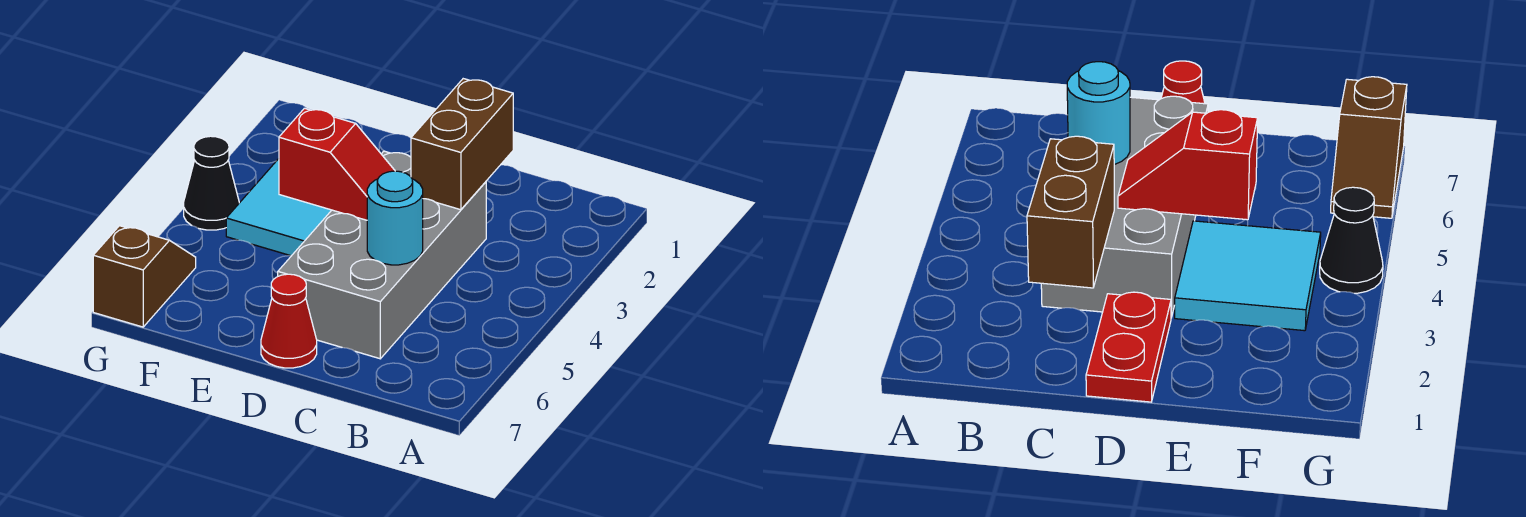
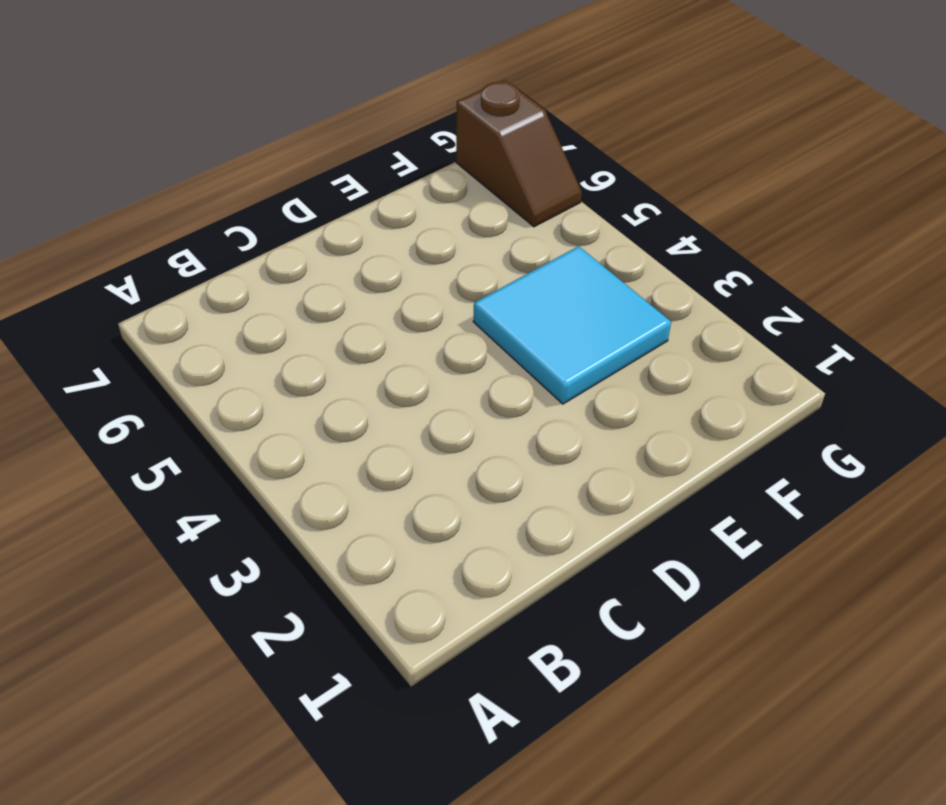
none -> grey brick C3:D6 level 1
none -> red plate D1:D2 level 1

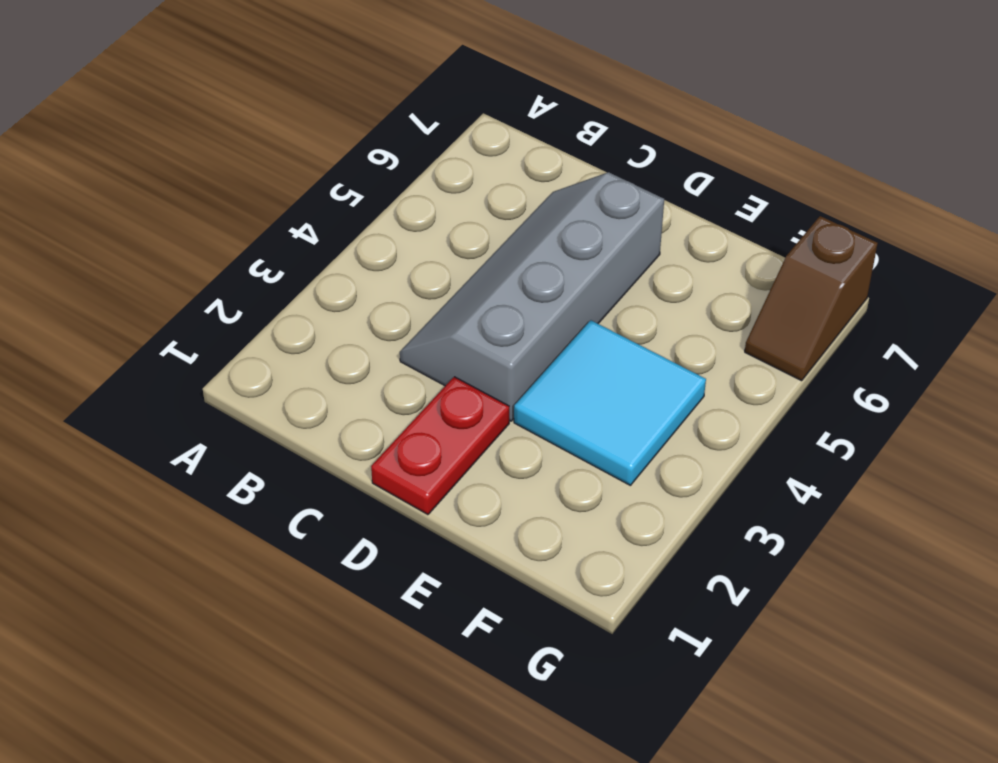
grey slope C3:D6 level 1 top D -> grey brick C3:D6 level 1
none -> red cone D7 level 1
none -> black cone G4 level 1

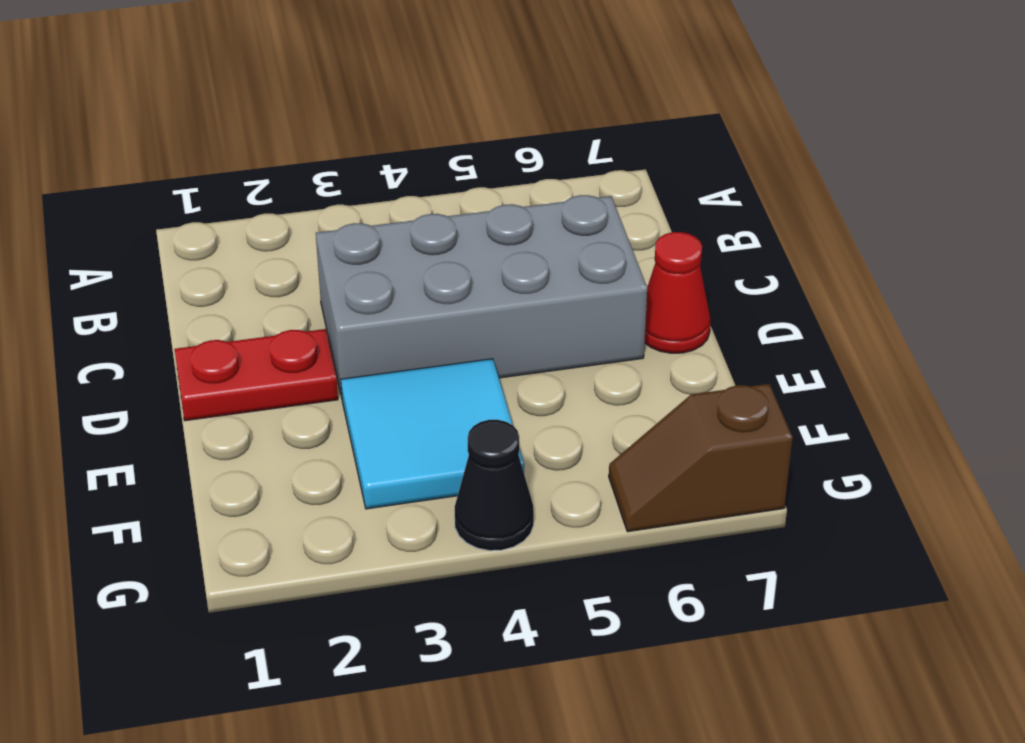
none -> brown brick C2:C3 level 2
none -> cyan round brick C5 level 2

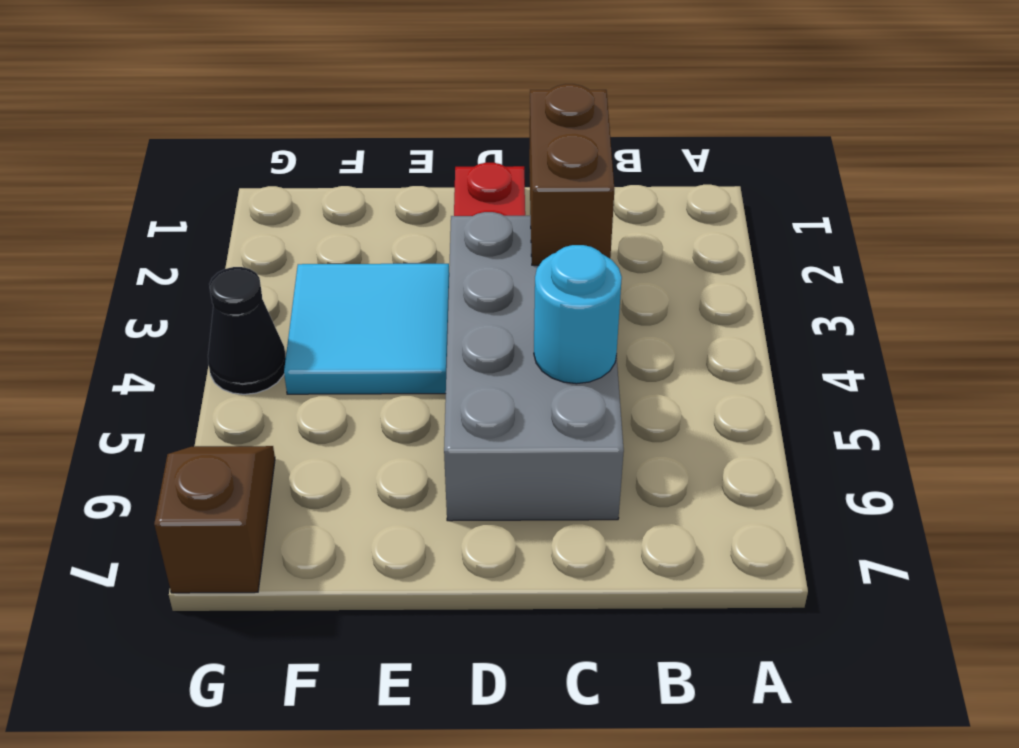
none -> red cone D7 level 1
none -> red slope D4:E4 level 2 top E

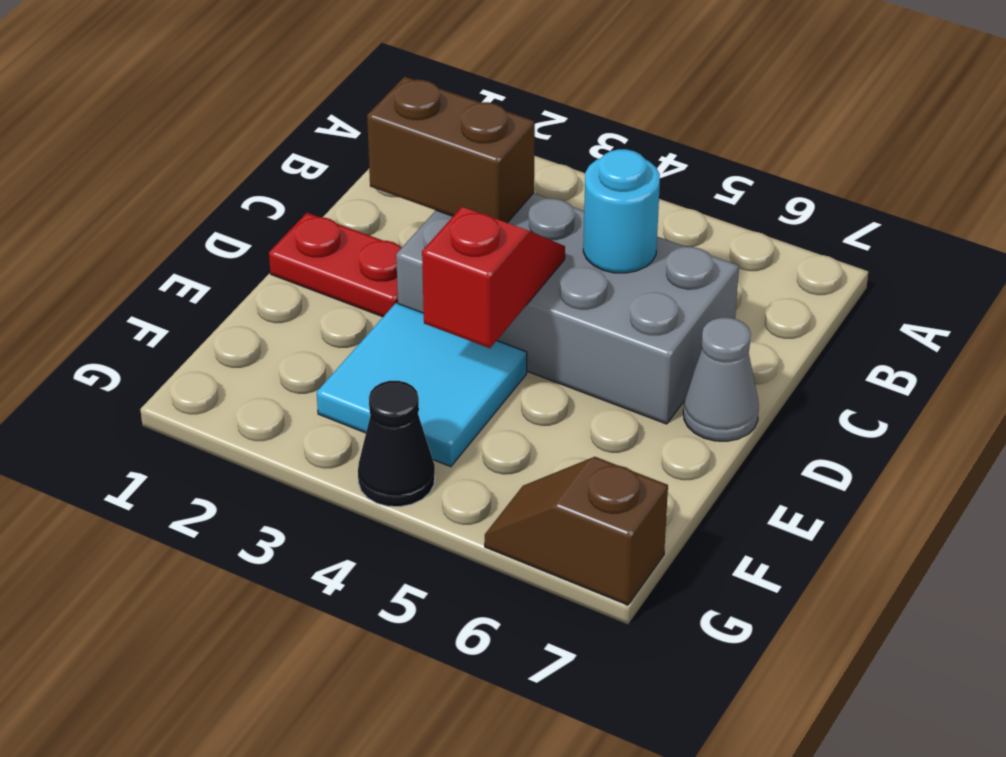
grey cone D7 level 1 -> red cone D7 level 1

